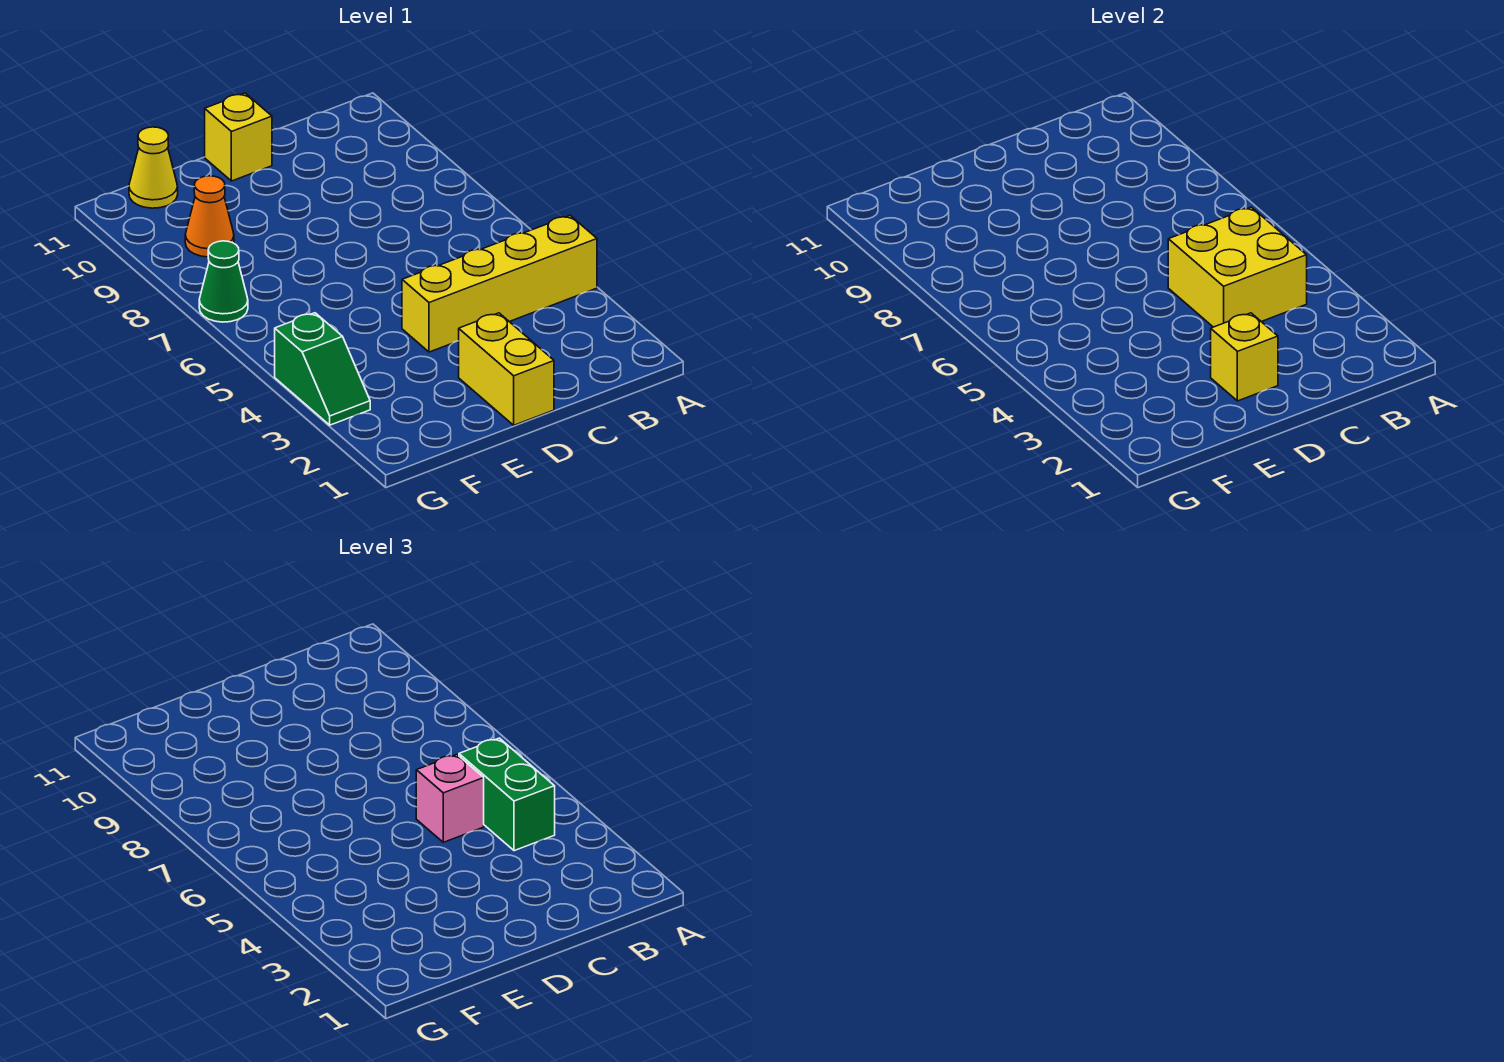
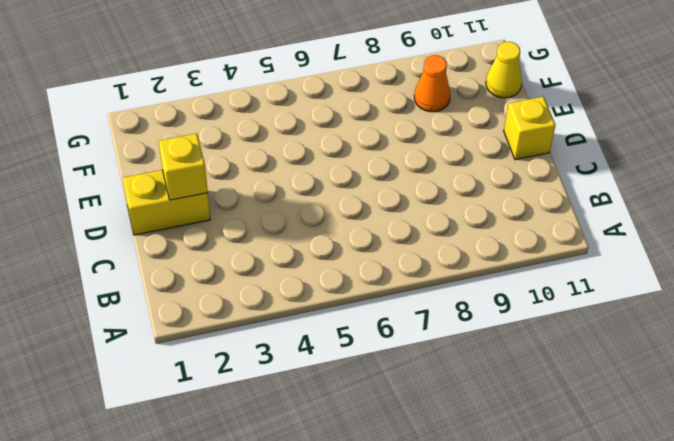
none -> yellow brick A4:D4 level 1
none -> green slope G3:G4 level 1 top 4

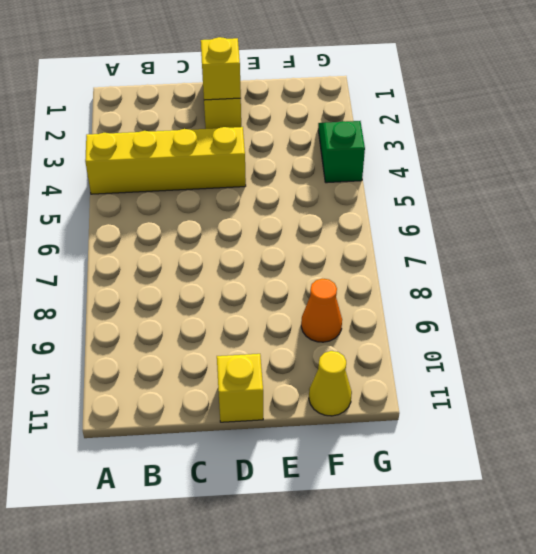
none -> green cone G7 level 1
none -> yellow brick B4:C5 level 2

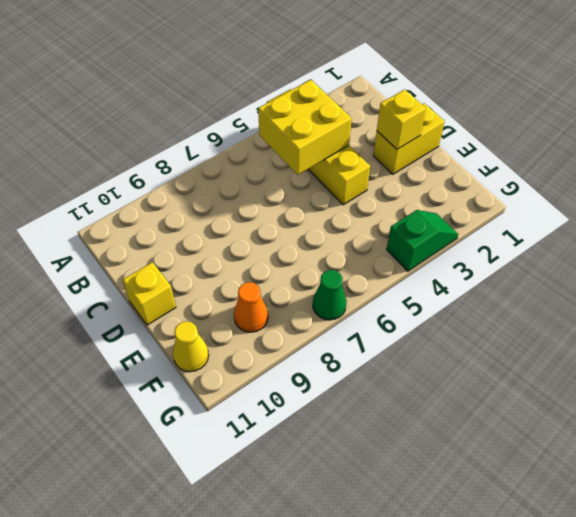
none -> green brick B4:B5 level 3
none -> pink brick C5 level 3

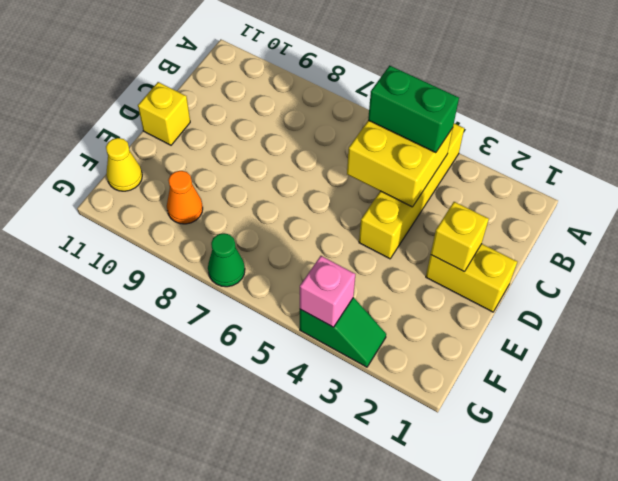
pink brick G4 level 2 -> pink brick C5 level 3

